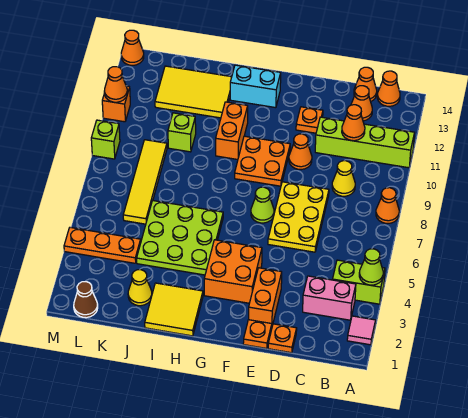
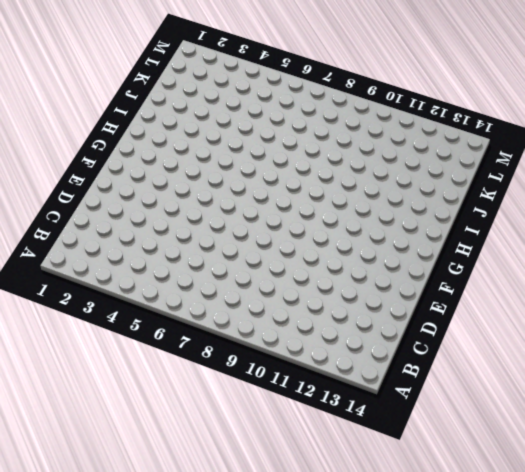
none -> pink tile A2 level 1
none -> lime brick A4:B4 level 1
none -> orange cone A8 level 1
none -> lime brick A11:D11 level 1

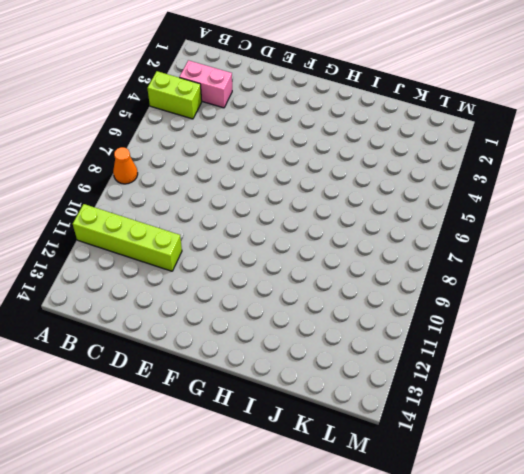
none -> pink tile A2 level 1
none -> orange cone B14 level 1
none -> yellow cone C9 level 1
none -> orange cone C13 level 1

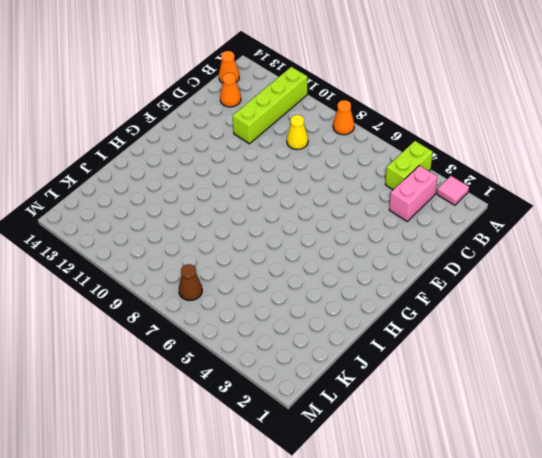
brown cone L7 level 1 -> brown cone L1 level 1
none -> orange cone C14 level 1
none -> orange plate D1 level 1
none -> yellow plate D6:E8 level 1
none -> orange plate E1 level 1

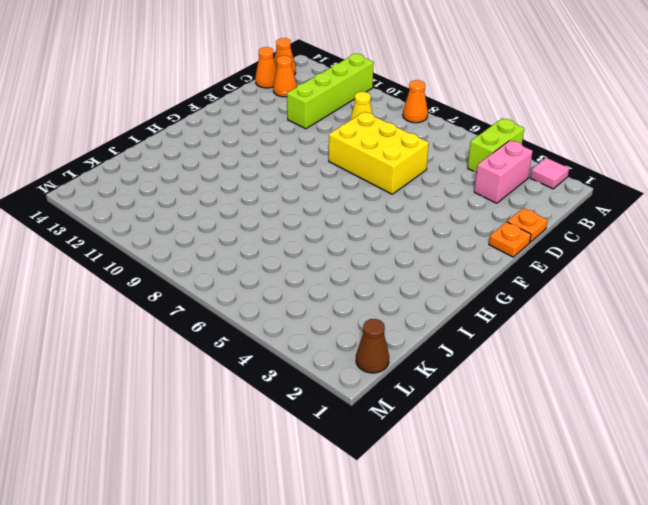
yellow brick D6:E8 level 1 -> yellow plate D6:E8 level 1
none -> orange brick E2:E3 level 1
none -> orange cone E10 level 1
none -> orange plate E12 level 1
none -> orange brick F3:G4 level 1

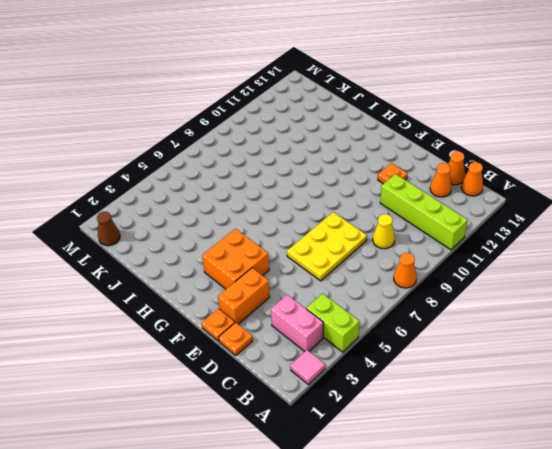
none -> orange cone E10 level 1
none -> lime cone F7 level 1
none -> orange plate F9:G10 level 1
none -> cyan brick G13:H13 level 1

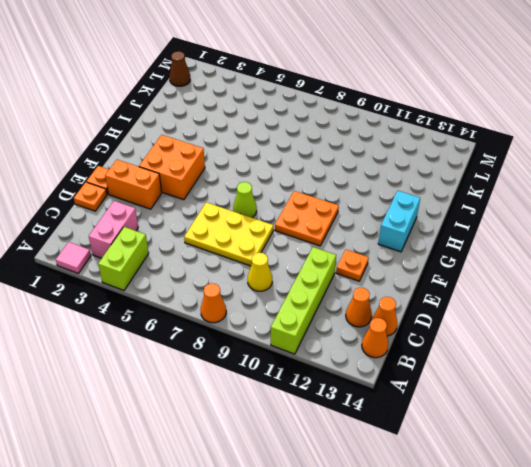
none -> orange cone E10 level 1
none -> yellow tile H1:I2 level 1
none -> lime plate H4:J6 level 1
none -> orange brick H10:H11 level 1

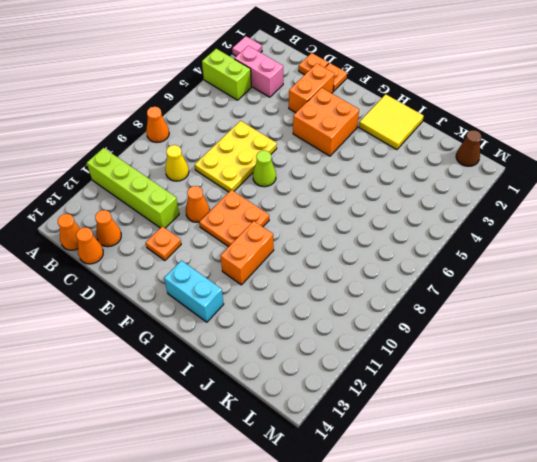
none -> lime plate H4:J6 level 1
none -> yellow tile I12:K13 level 1
none -> yellow cone J2 level 1
none -> lime brick J10 level 1

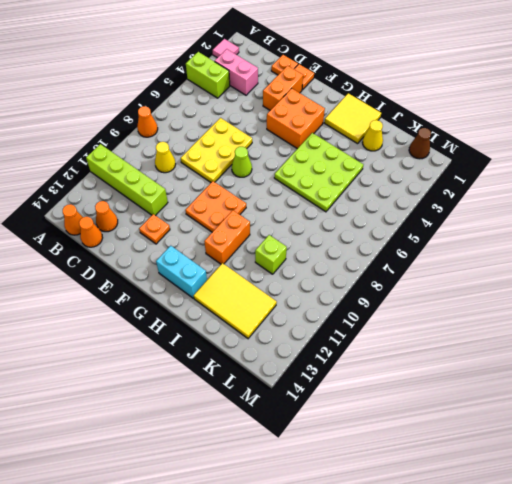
none -> orange cone E10 level 1
none -> orange plate K4:M4 level 1
none -> yellow tile K6:K9 level 1
none -> lime brick M9 level 1

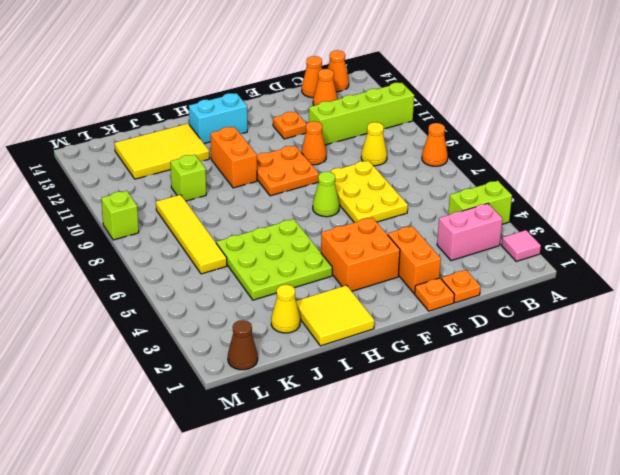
none -> orange plate K4:M4 level 1
none -> orange brick M11 level 1
none -> orange cone M14 level 1
none -> lime cone A4 level 2

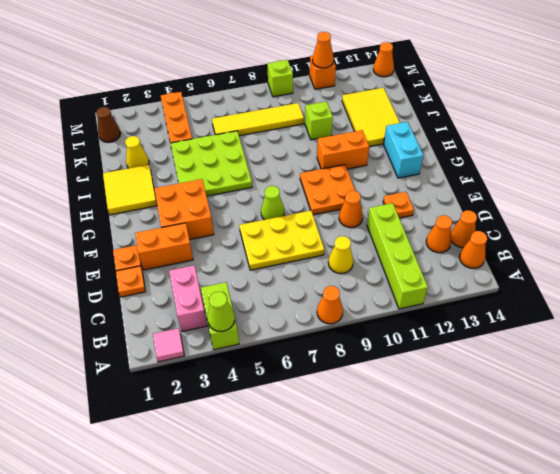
none -> orange cone C11 level 2

